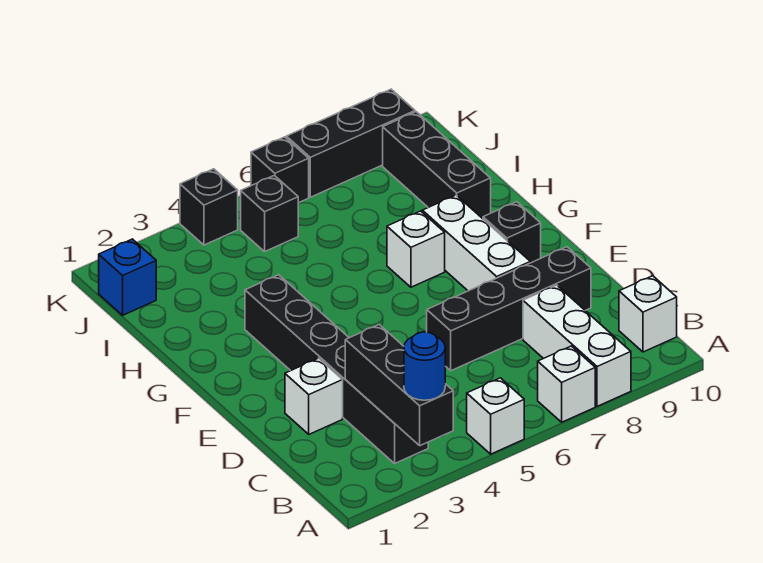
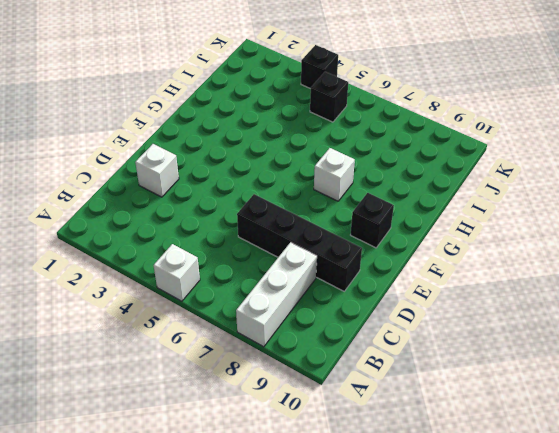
none -> white brick A7 level 1
none -> black brick B3:G3 level 1
none -> white brick B10 level 1

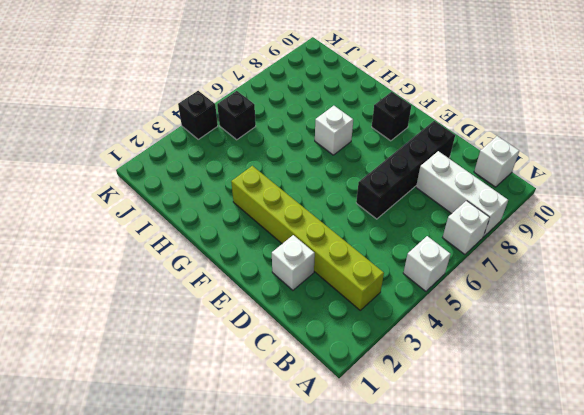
lime brick B3:G3 level 1 -> black brick B3:G3 level 1
none -> white brick E8:G8 level 1
none -> black brick H9:J9 level 1
none -> blue brick J1 level 1

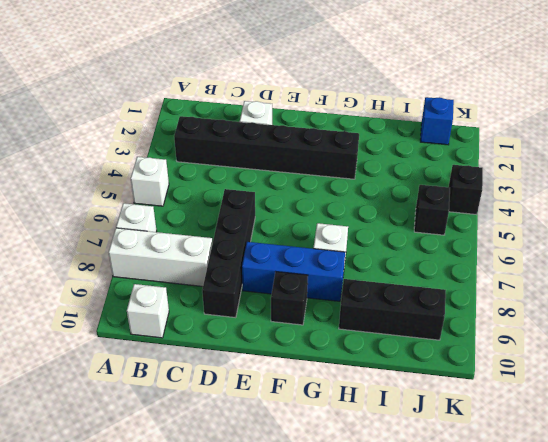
blue brick E8:G8 level 1 -> white brick E8:G8 level 1
none -> black brick K6 level 1
none -> black brick K7:K9 level 1
none -> black brick A3:C3 level 2

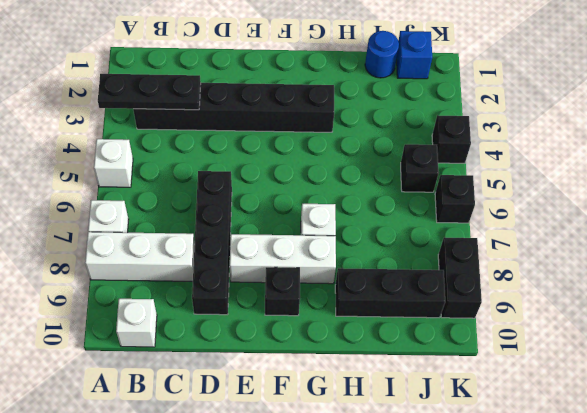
black plate A3:C3 level 2 -> black brick A3:C3 level 2
blue round brick I1 level 1 -> blue round brick A3 level 3
black brick K8:K9 level 1 -> black brick K7:K9 level 1
none -> white brick D2 level 1

